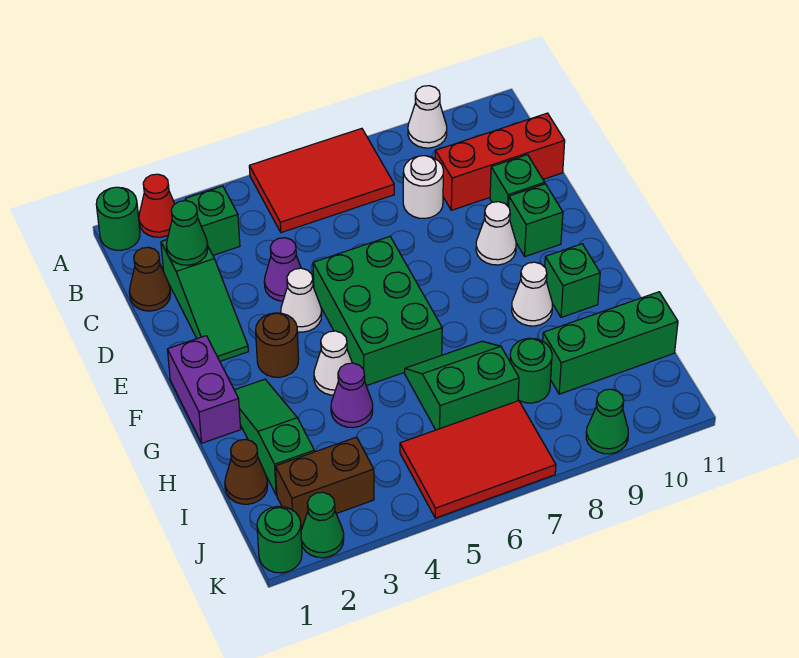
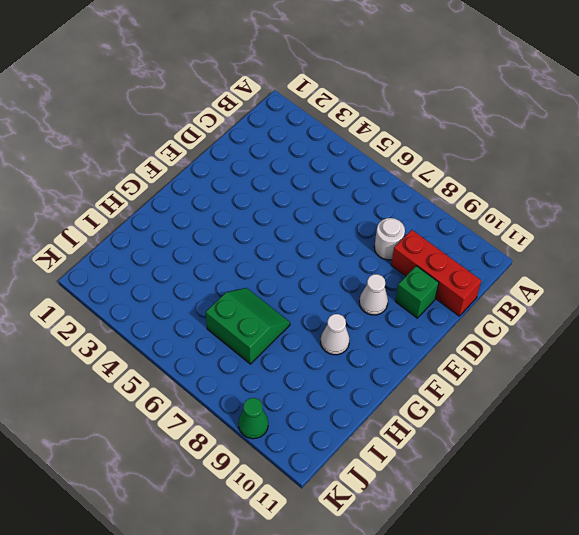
none -> green round brick A1 level 1
none -> red cone A2 level 1
none -> red tile A5:B7 level 1
none -> white cone A9 level 1

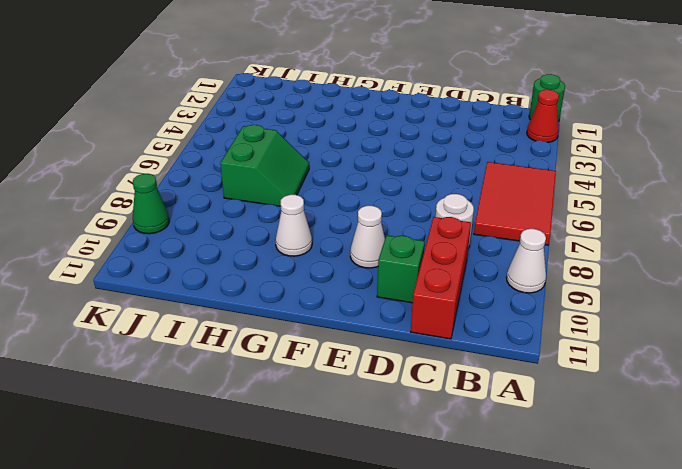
none -> green brick B3 level 1
none -> brown cone C1 level 1
none -> green slope C2:E2 level 1 top C
none -> purple cone D4 level 1

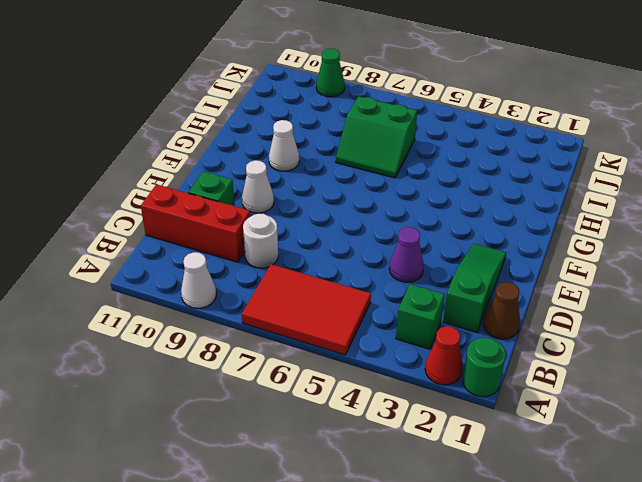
none -> white cone E4 level 1
none -> green brick E5:G6 level 1
none -> green brick E10 level 1
none -> purple brick F1:G1 level 1

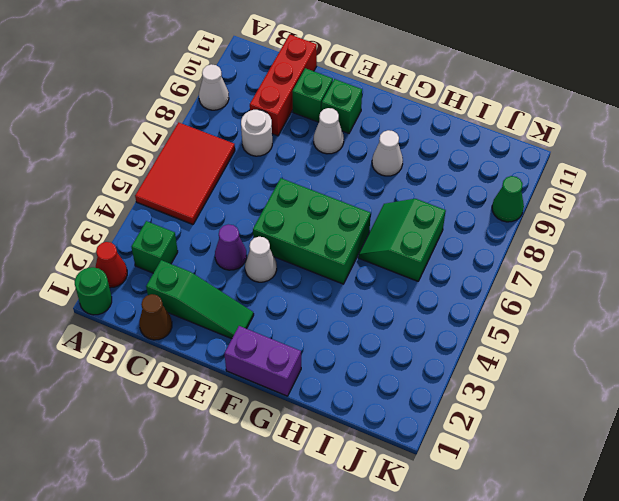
none -> brown round brick F3 level 1
none -> green slope G2:I2 level 1 top I
none -> white cone G4 level 1
none -> green brick G10 level 1

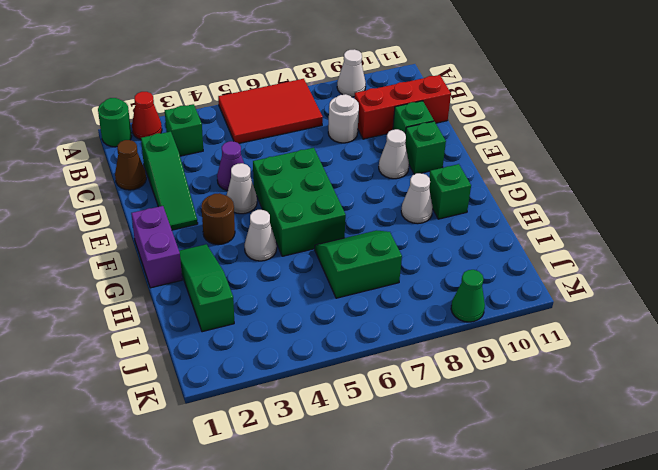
none -> purple cone H4 level 1
none -> brown cone I1 level 1
none -> green round brick I8 level 1
none -> green brick I9:I11 level 1

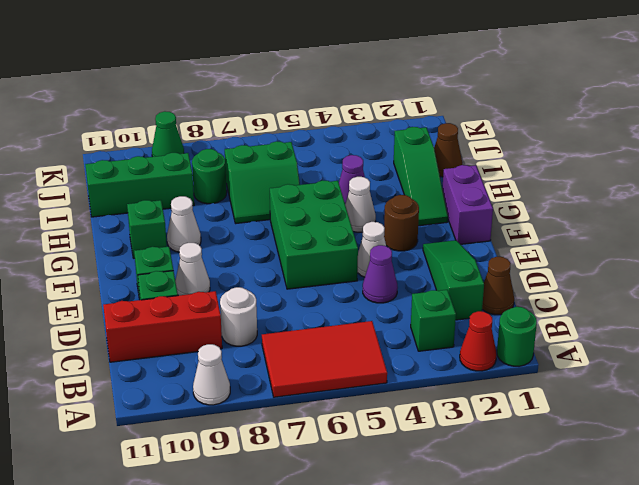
none -> brown brick J2:J3 level 1
none -> red tile J5:K7 level 1
none -> green round brick K1 level 1
none -> green cone K2 level 1

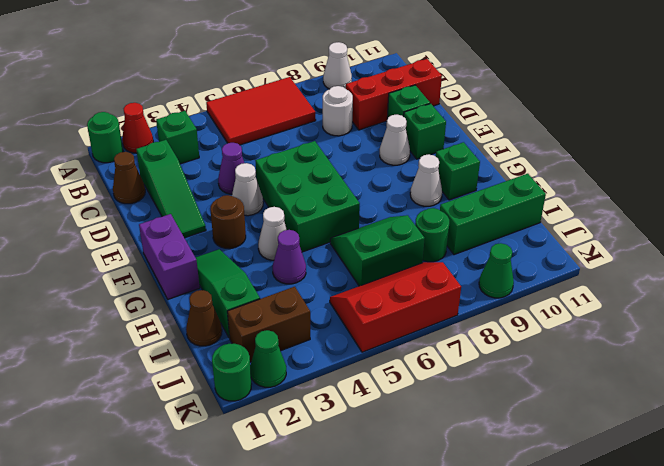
red slope J5:K7 level 1 top K -> red tile J5:K7 level 1
none -> green cone C2 level 2

